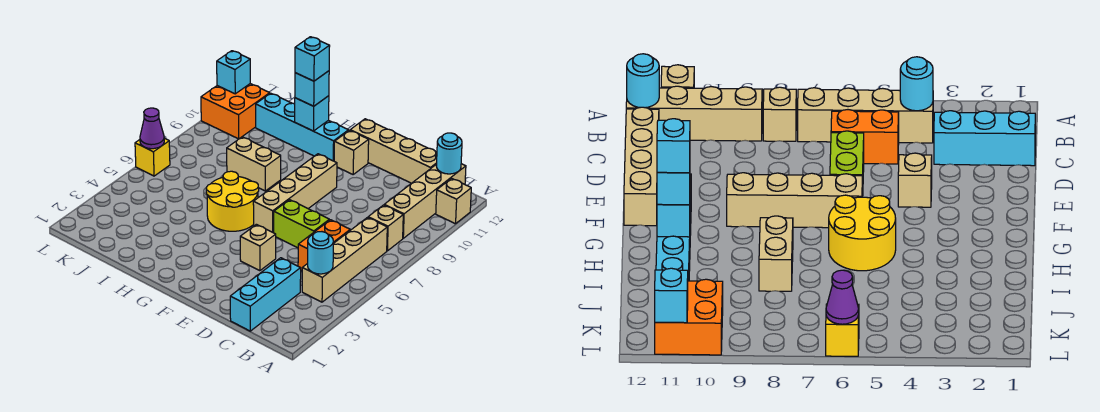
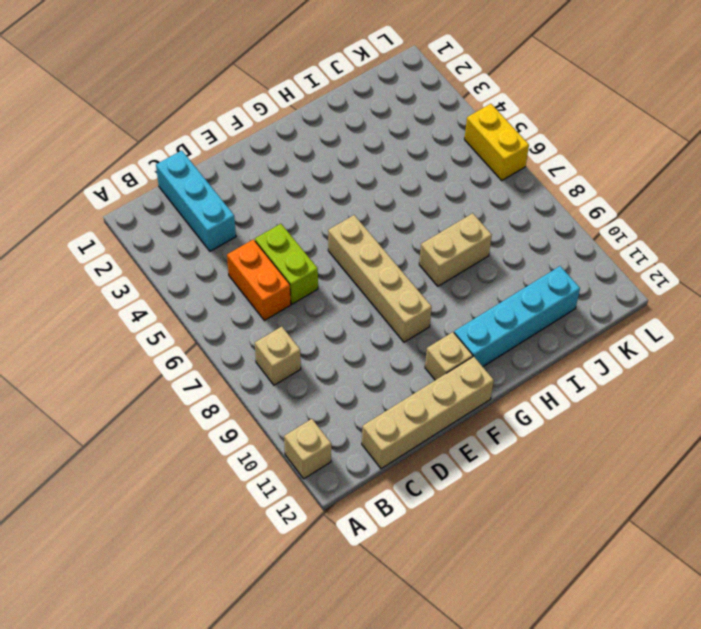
lime brick D5:D6 level 1 -> lime brick D6:E6 level 1
yellow brick L5:L6 level 1 -> yellow brick L6 level 1
none -> tan brick B4:B7 level 1
none -> tan brick B9:B12 level 1
none -> tan brick E4 level 1

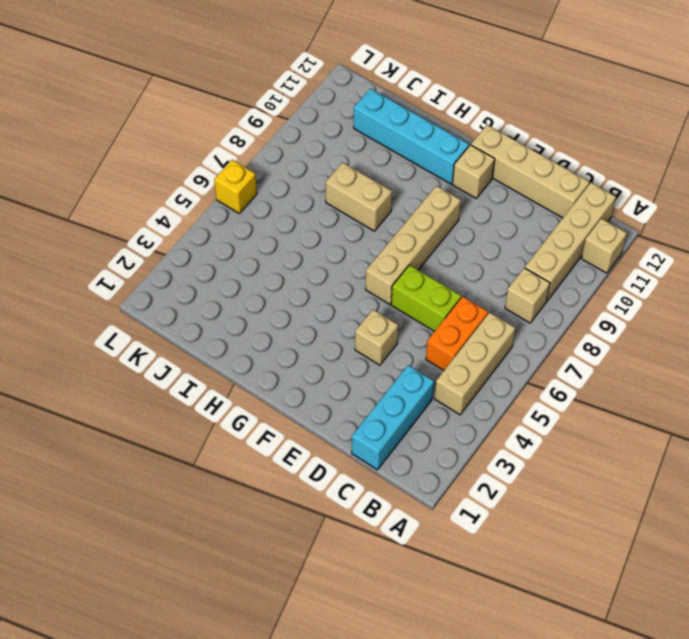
tan brick B4:B6 level 1 -> tan brick B4:B7 level 1
none -> yellow round brick G5:H6 level 1
none -> orange brick K10:L11 level 1
none -> cyan round brick B4 level 2

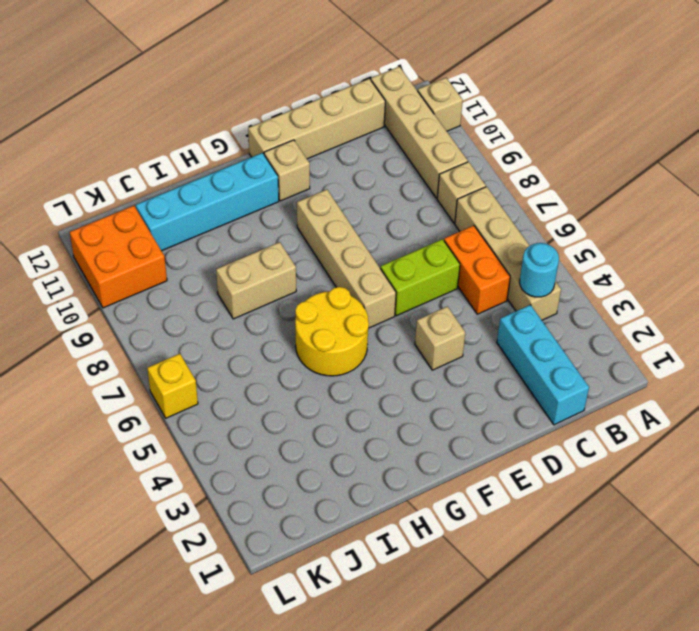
none -> cyan round brick B12 level 2
none -> cyan brick H11 level 2
none -> purple cone L6 level 2

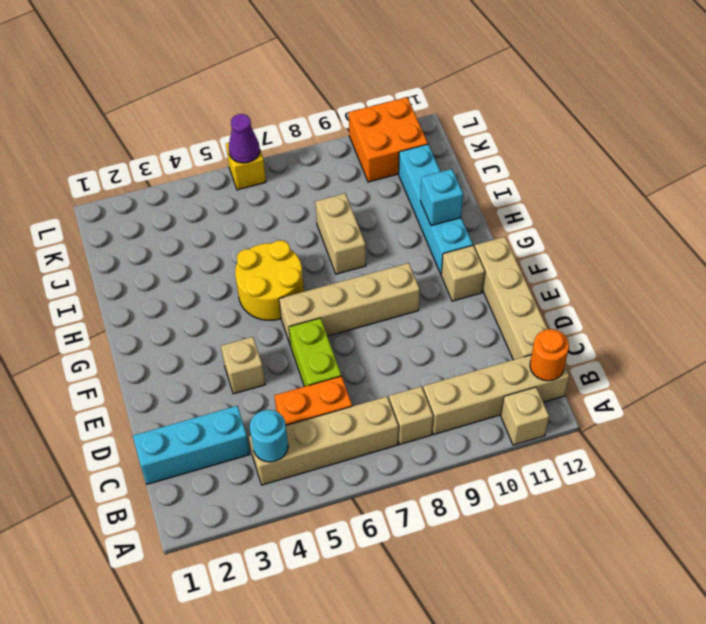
orange round brick B12 level 2 -> cyan round brick B12 level 2
none -> cyan brick L11 level 2
none -> cyan brick H11 level 3
none -> cyan brick H11 level 4

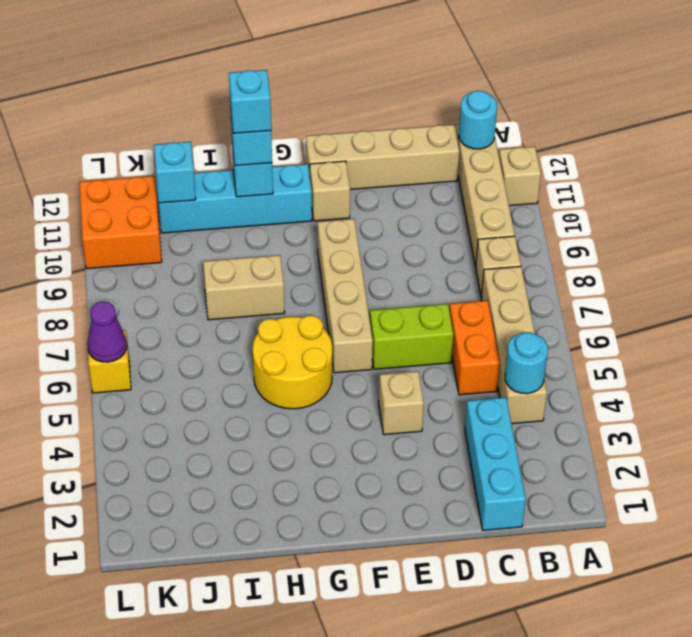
cyan brick J11 level 2 -> cyan brick L11 level 2

